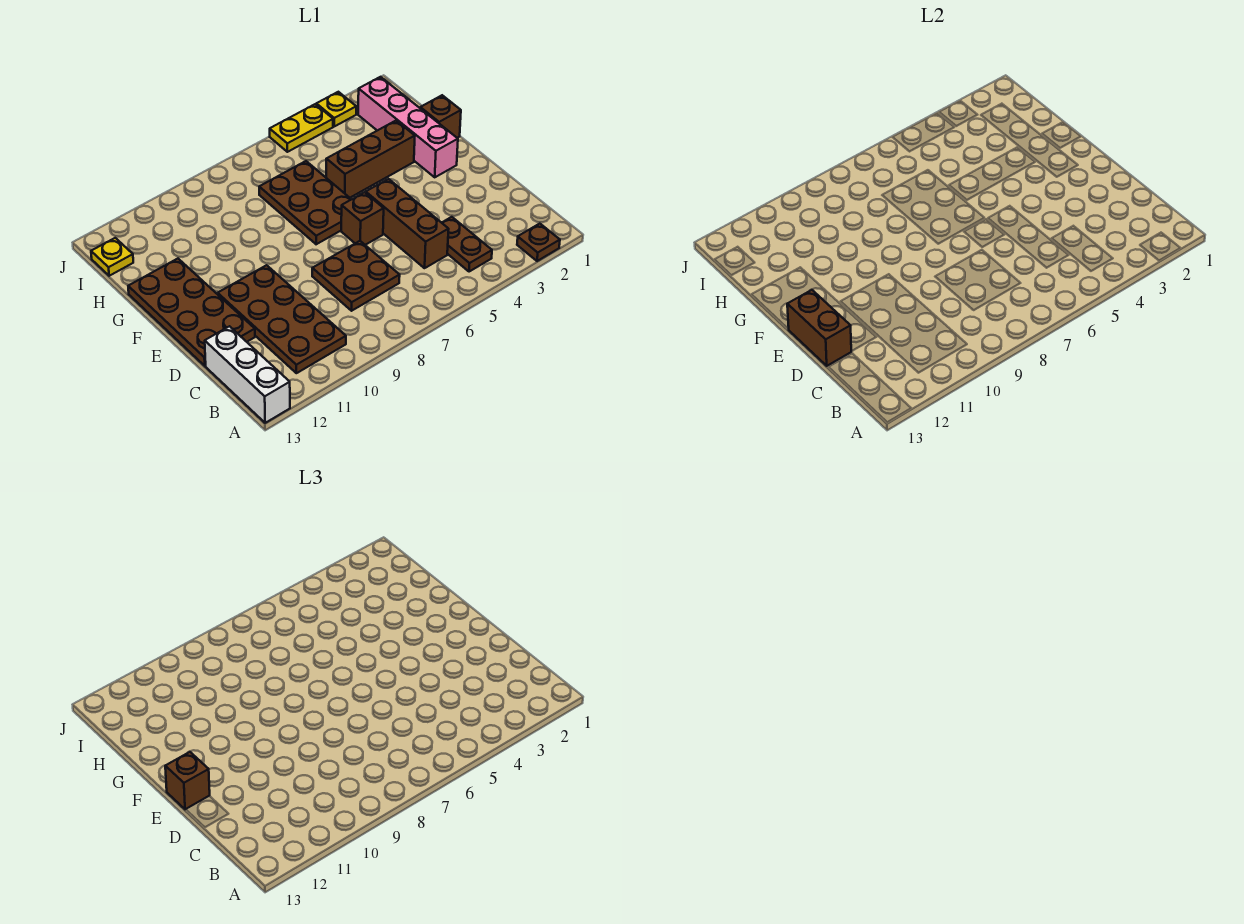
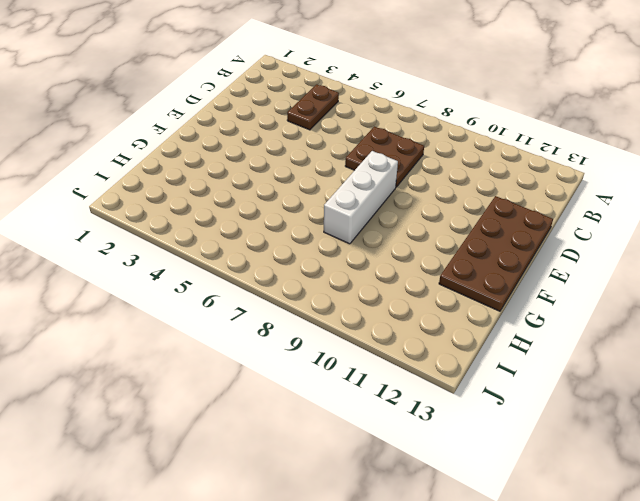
white brick E8:G8 level 1 -> white brick A13:C13 level 1
none -> brown plate A2 level 1
none -> brown plate B10:E11 level 1
none -> brown brick C5:E5 level 1

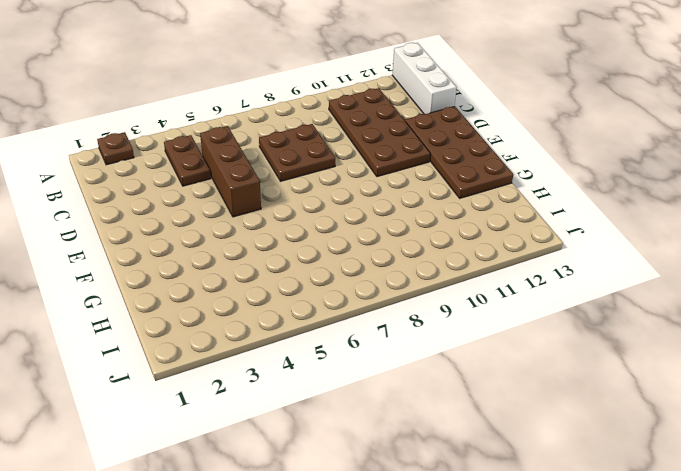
none -> brown brick E6 level 1
none -> pink brick F2:I2 level 1
none -> brown plate F6:H7 level 1

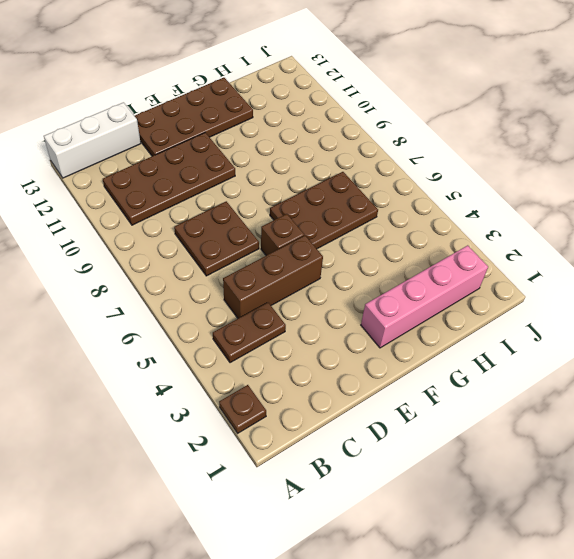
none -> brown brick G1 level 1
none -> brown brick G3:G5 level 1
none -> yellow plate I13 level 1

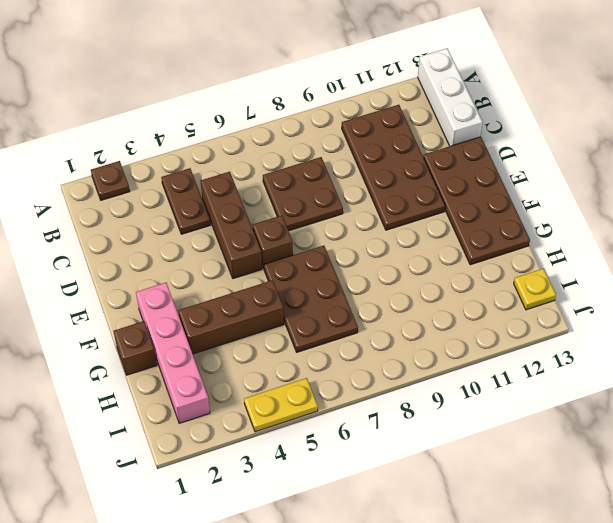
none -> yellow plate J3 level 1
none -> brown brick D13:E13 level 2
none -> brown brick E13 level 3

